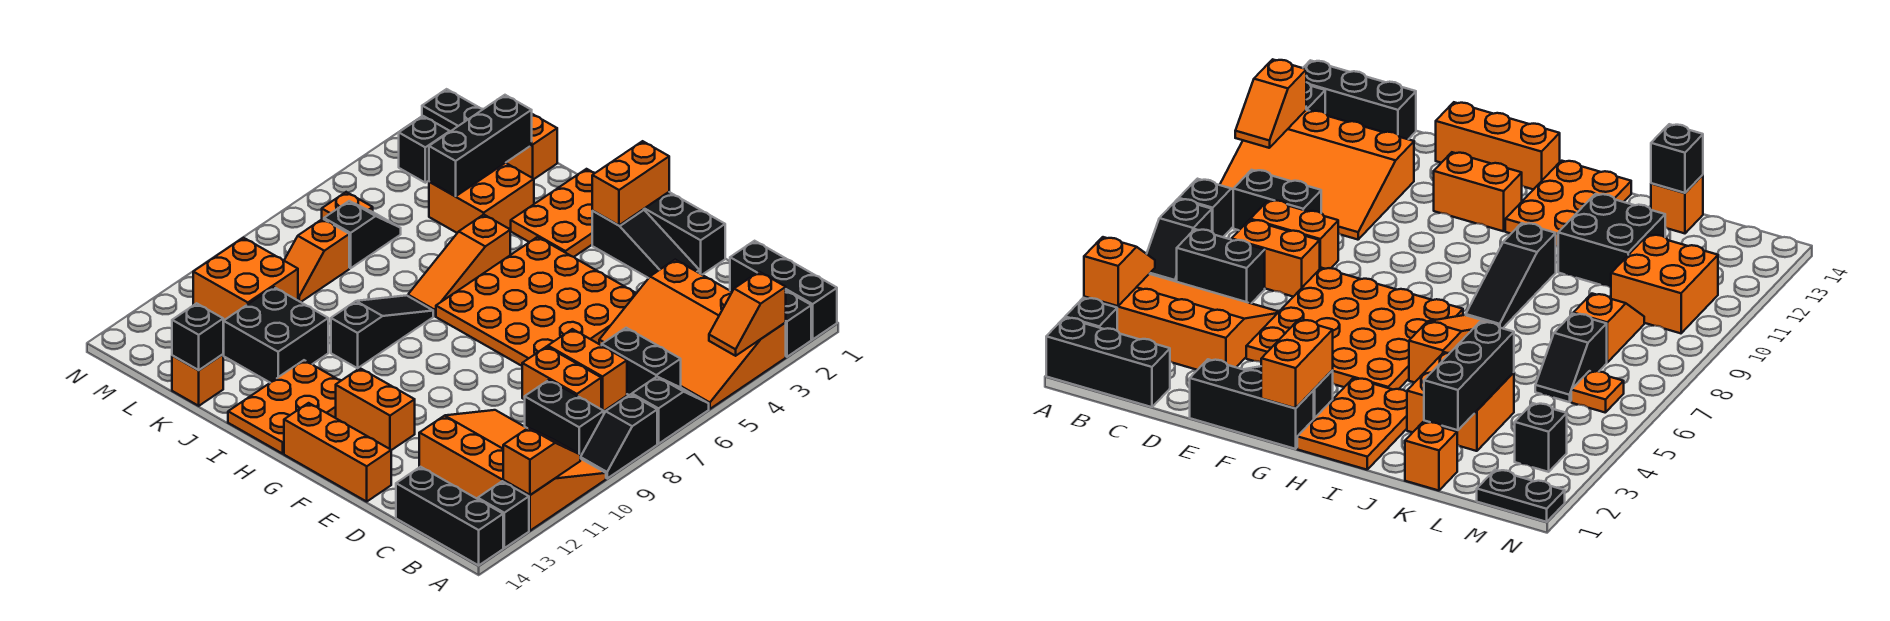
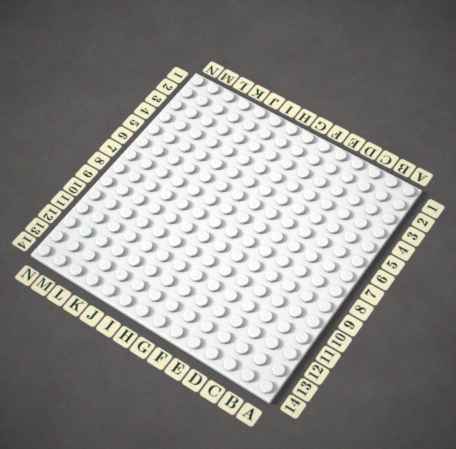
none -> black brick A1:C1 level 1
none -> black brick A2 level 1
none -> orange slope A3:D5 level 1 top 3
none -> black slope A6:A7 level 1 top 7

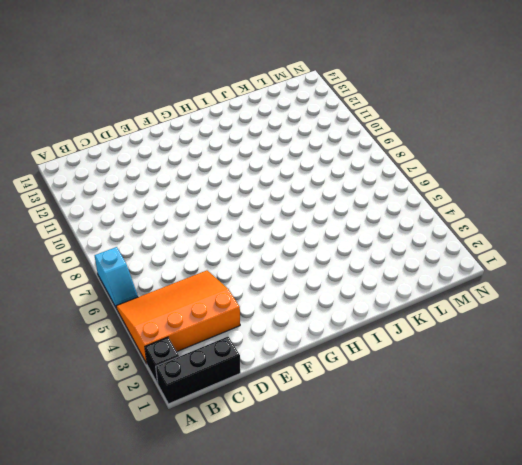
cyan slope A6:A7 level 1 top 7 -> black slope A6:A7 level 1 top 7
none -> black slope A8:A9 level 1 top 8
none -> orange slope A10:D12 level 1 top 12
none -> black brick A13 level 1
none -> black brick A14:C14 level 1

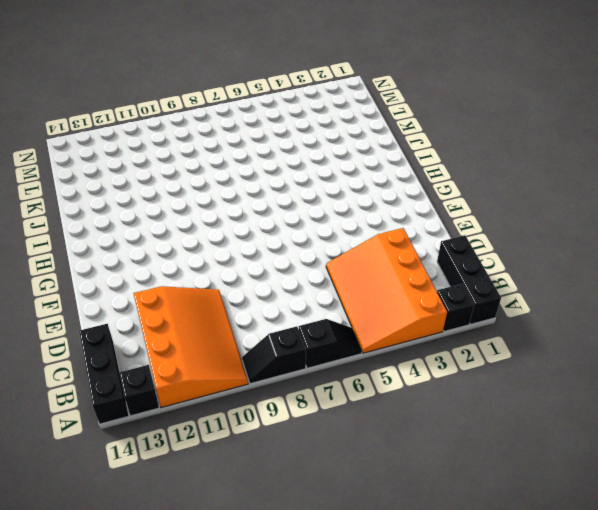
none -> black brick B6:C6 level 1
none -> black brick B9:C9 level 1
none -> orange brick C7:D7 level 1
none -> orange brick C8:D8 level 1

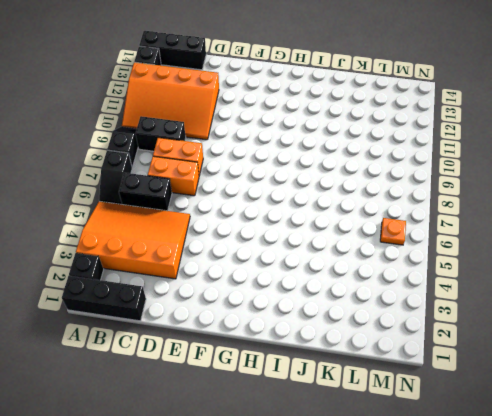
none -> black brick E1:G1 level 1
none -> black slope E2:G2 level 1 top G
none -> orange plate E4:H7 level 1
none -> orange brick E14:G14 level 1

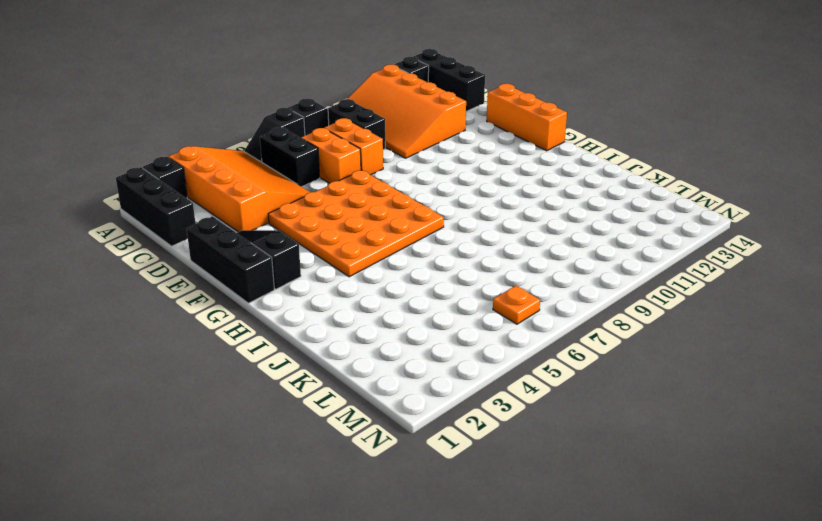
none -> orange brick F12:G12 level 1
none -> orange plate H1:I3 level 1
none -> orange plate H12:I14 level 1
none -> orange slope I5:I7 level 1 top 5

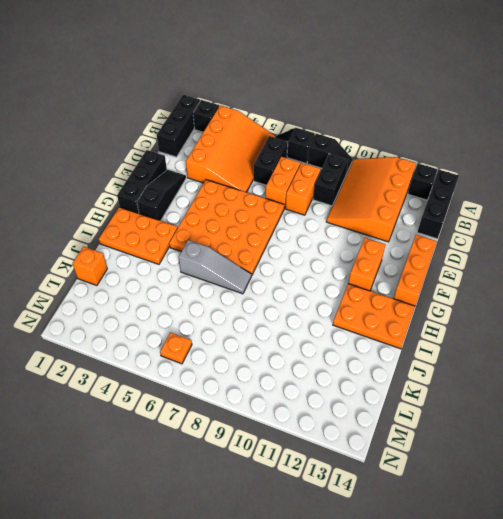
grey slope I5:I7 level 1 top 5 -> orange slope I5:I7 level 1 top 5
none -> black slope I8:I10 level 1 top 10
none -> orange brick J3:K4 level 1
none -> black brick J11:K12 level 1
none -> orange brick K14 level 1

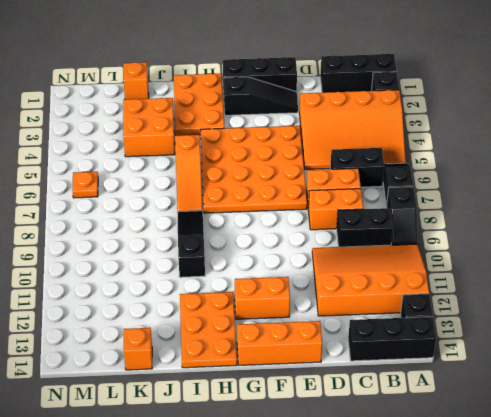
none -> black brick J11:K12 level 1
none -> black slope L6:L7 level 1 top 7
none -> orange slope L8:L9 level 1 top 8
none -> orange brick L10:M11 level 1

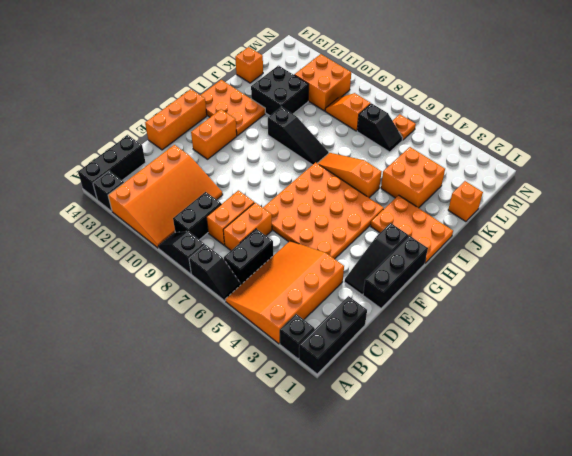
none -> black plate M1:N1 level 1
none -> black brick M3 level 1
none -> orange slope A3:A4 level 2 top 3
none -> orange slope A11:A12 level 2 top 12

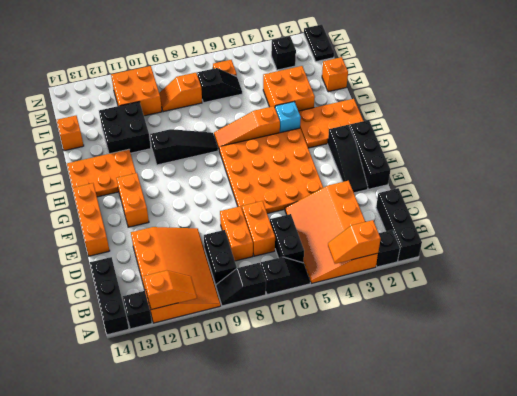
cyan brick I4 level 1 -> none
none -> orange brick G1:G2 level 2
none -> black brick K2:K4 level 2
none -> black brick K14 level 2

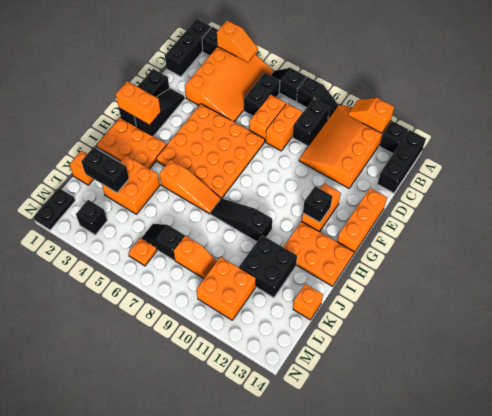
black brick G12 level 2 -> black brick K14 level 2
black brick K2:K3 level 2 -> black brick K2:K4 level 2

